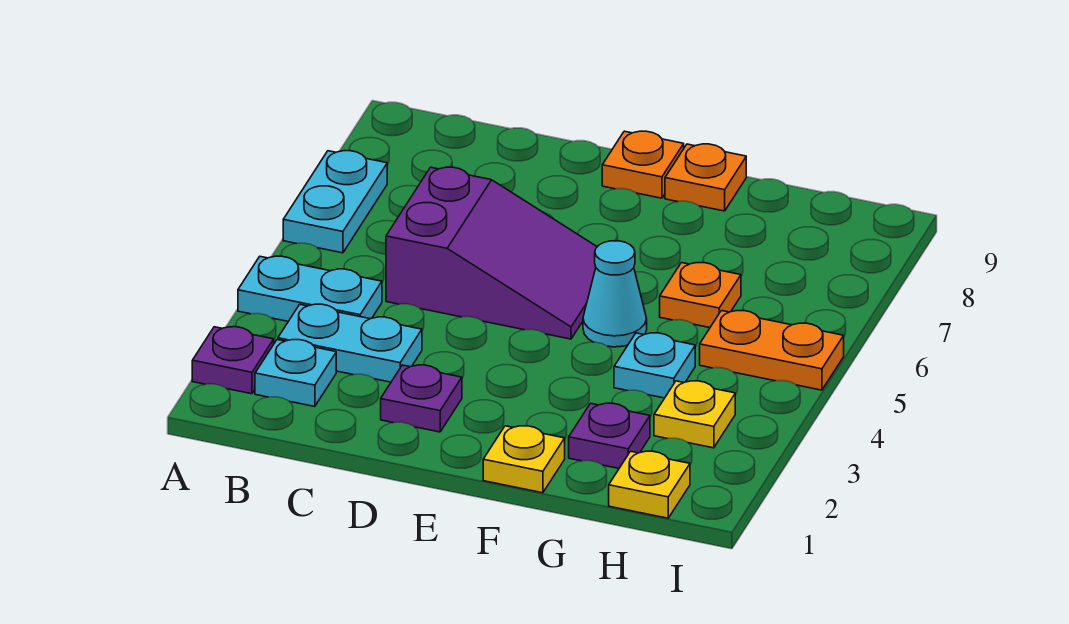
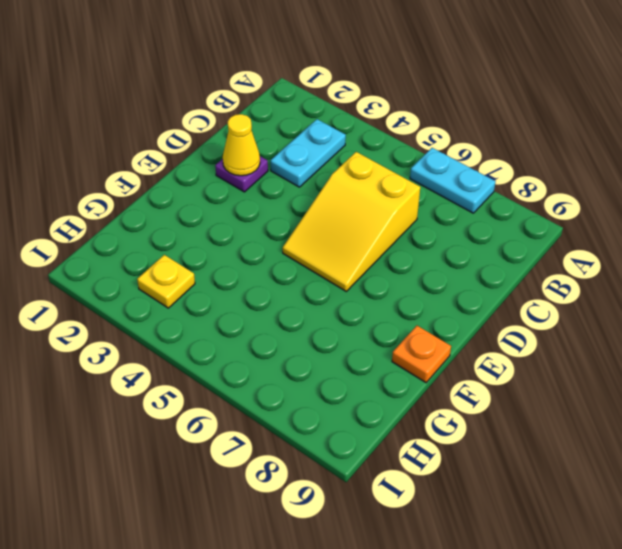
yellow slope C5:E6 level 1 top C -> purple slope C5:E6 level 1 top C
yellow cone D2 level 2 -> none
none -> purple plate A2 level 1
none -> cyan plate A4:B4 level 1
none -> cyan plate B2 level 1

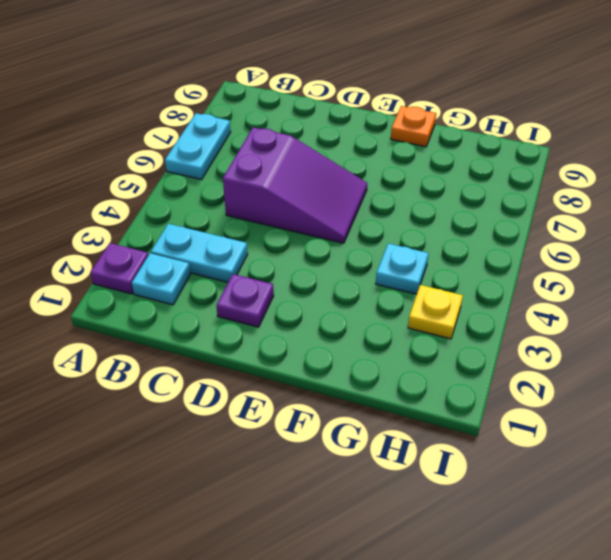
none -> cyan plate A4:B4 level 1
none -> orange plate E9 level 1
none -> yellow plate F1 level 1

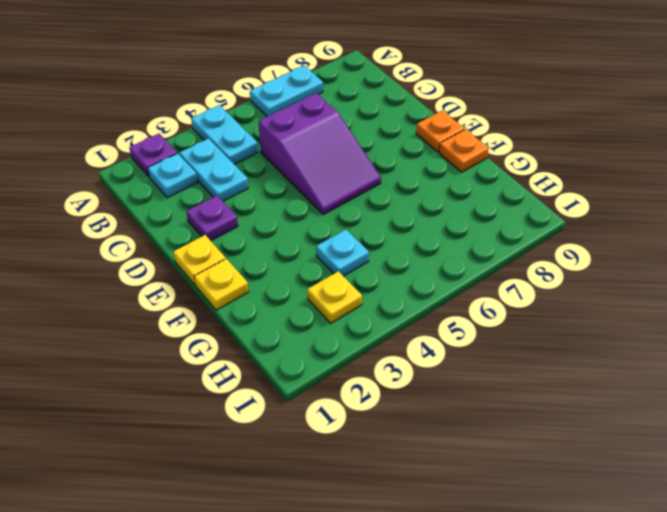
yellow plate E1 level 1 -> yellow plate H1 level 1
none -> cyan cone F5 level 1
none -> purple plate G2 level 1
none -> orange plate G6 level 1

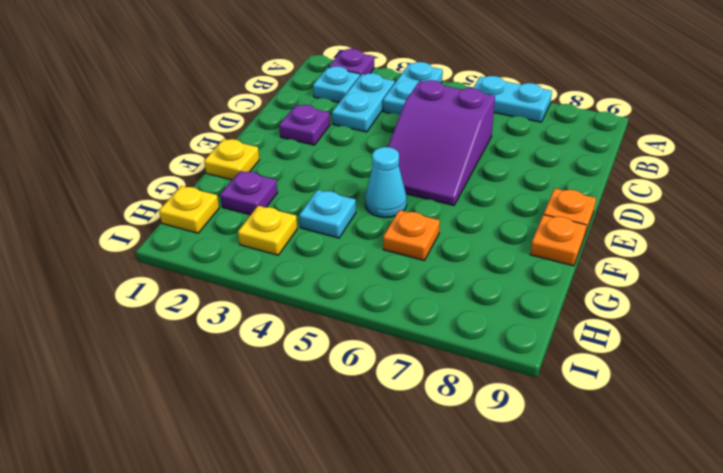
none -> orange plate H5:I5 level 1

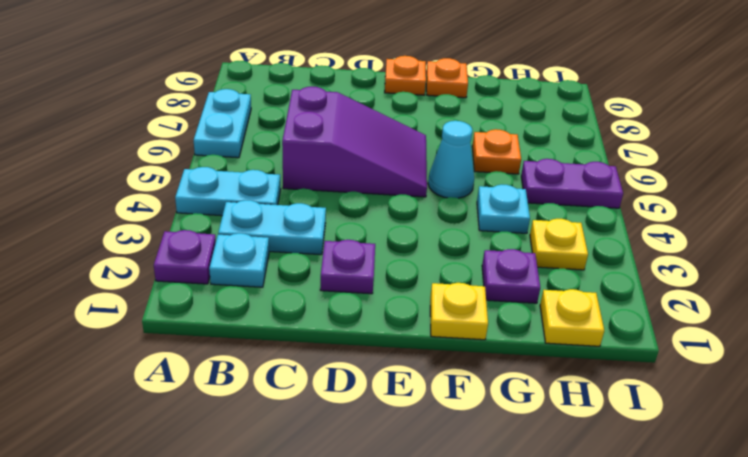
purple plate H5:I5 level 1 -> orange plate H5:I5 level 1

